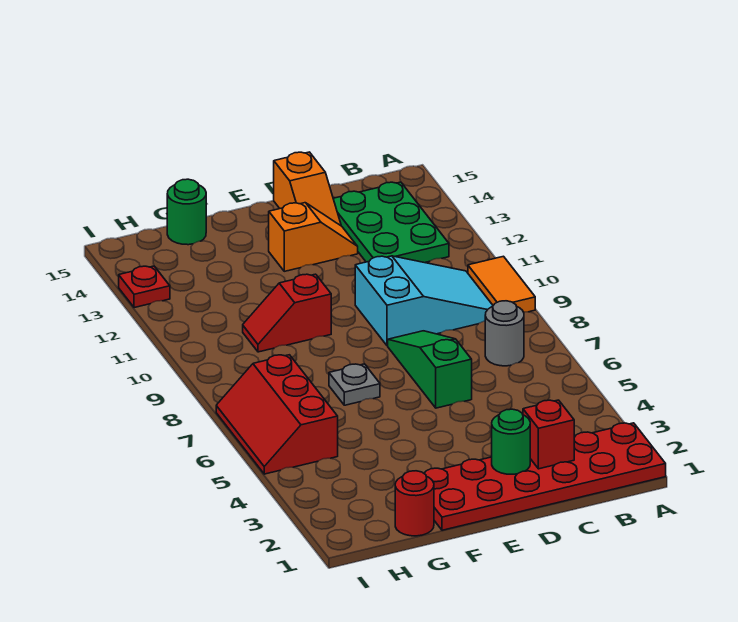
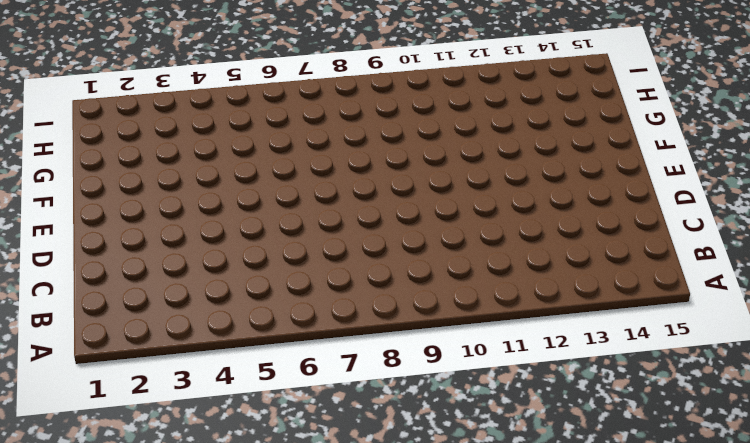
none -> red plate A1:F2 level 1
none -> orange tile A9:A10 level 1
none -> grey round brick B7 level 1

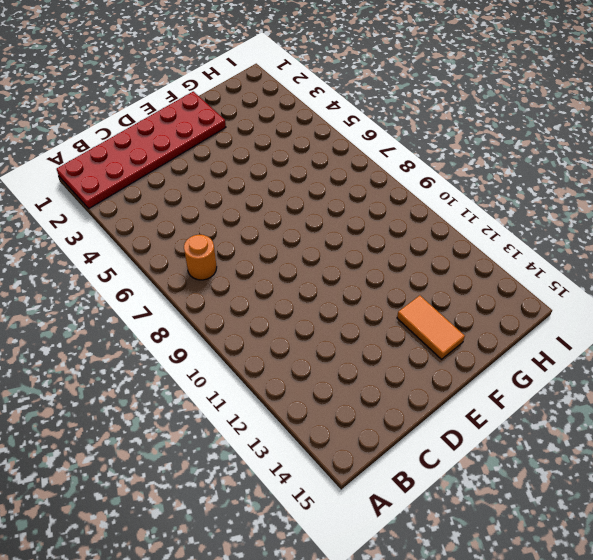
orange round brick B7 level 1 -> grey round brick B7 level 1
orange tile F13:F14 level 1 -> orange tile A9:A10 level 1
none -> cyan slope B9:D10 level 1 top D
none -> green plate B12:C14 level 1
none -> green slope D6:D8 level 1 top 6

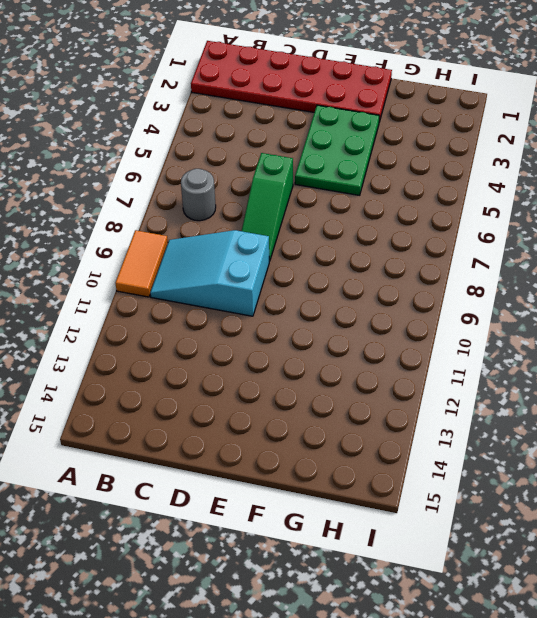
green plate E3:F5 level 1 -> green plate B12:C14 level 1
none -> orange slope D13:E13 level 1 top E
none -> orange slope D14:D15 level 1 top 15
none -> grey plate F7 level 1

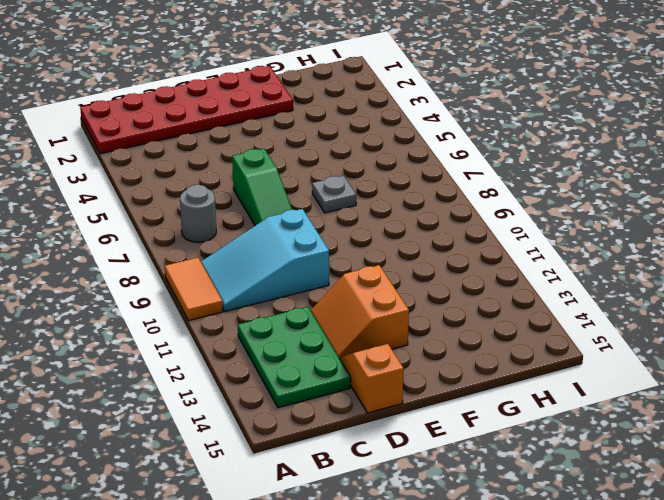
orange slope D12:E13 level 1 top E -> orange slope D13:E13 level 1 top E
none -> red slope F10:G10 level 1 top F
none -> red round brick G1 level 1
none -> green round brick G15 level 1

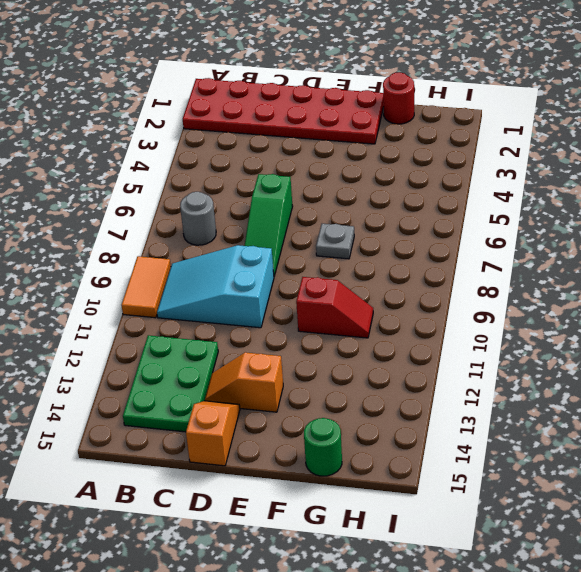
none -> red slope H5:I7 level 1 top H
none -> red plate I13 level 1
none -> red brick C2 level 2

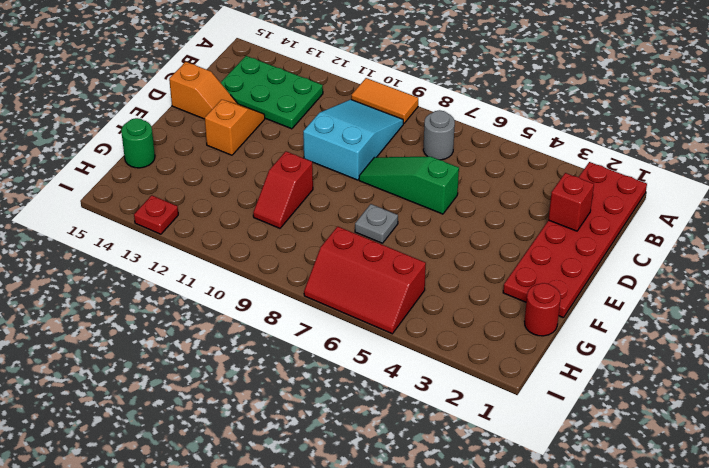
none -> green round brick D2 level 2

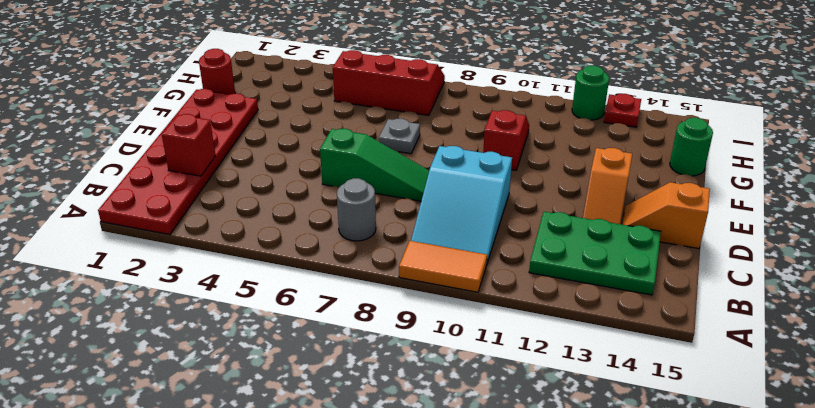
green round brick I12 level 1 -> green round brick D2 level 2

